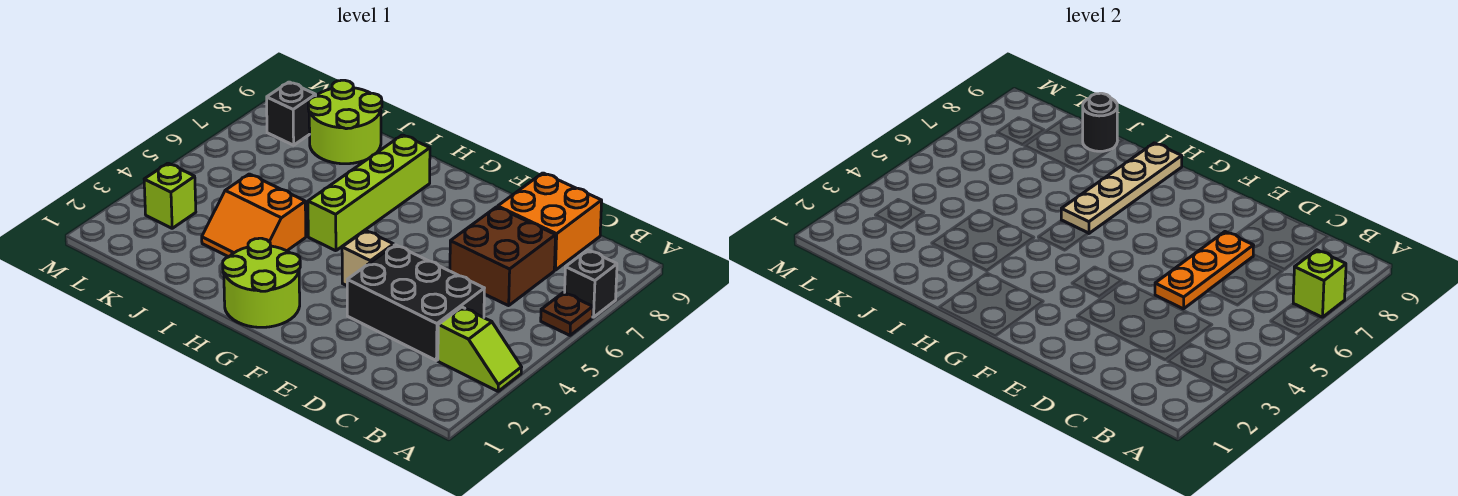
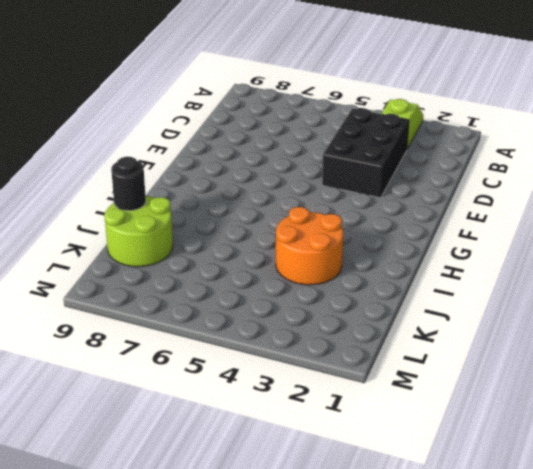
orange round brick I3:J4 level 1 -> orange slope I3:J4 level 1 top 4
none -> brown plate A6 level 1
none -> black brick A7 level 1
none -> brown brick C6:D7 level 1

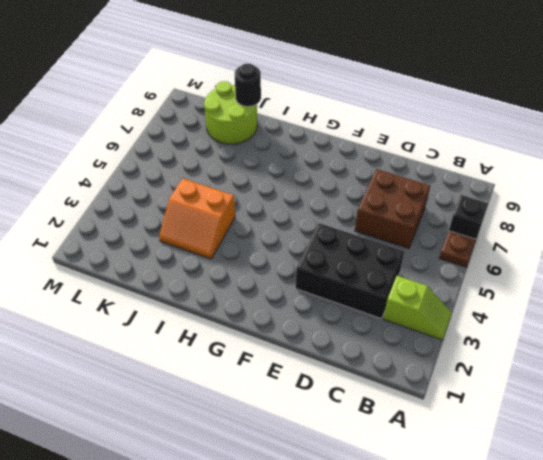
none -> orange brick C8:D9 level 1
none -> tan brick F4 level 1
none -> lime round brick G1:H2 level 1

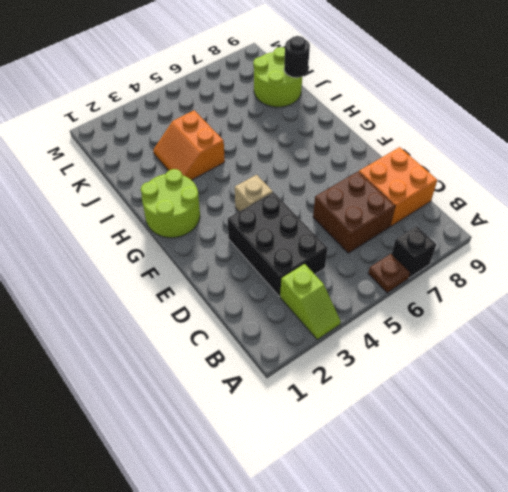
none -> lime brick H5:H8 level 1
none -> lime brick L3 level 1
none -> black brick L8 level 1

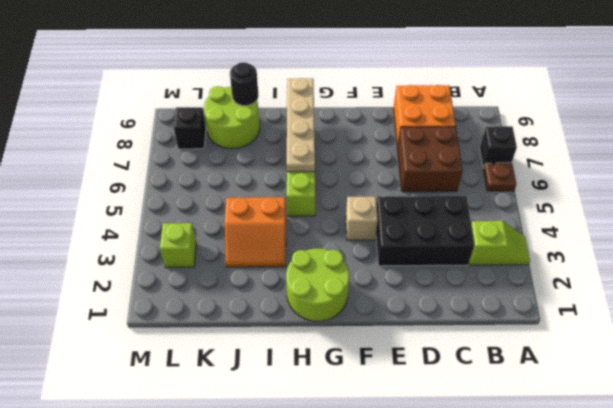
none -> lime brick A7 level 2
none -> orange plate D5:D7 level 2

